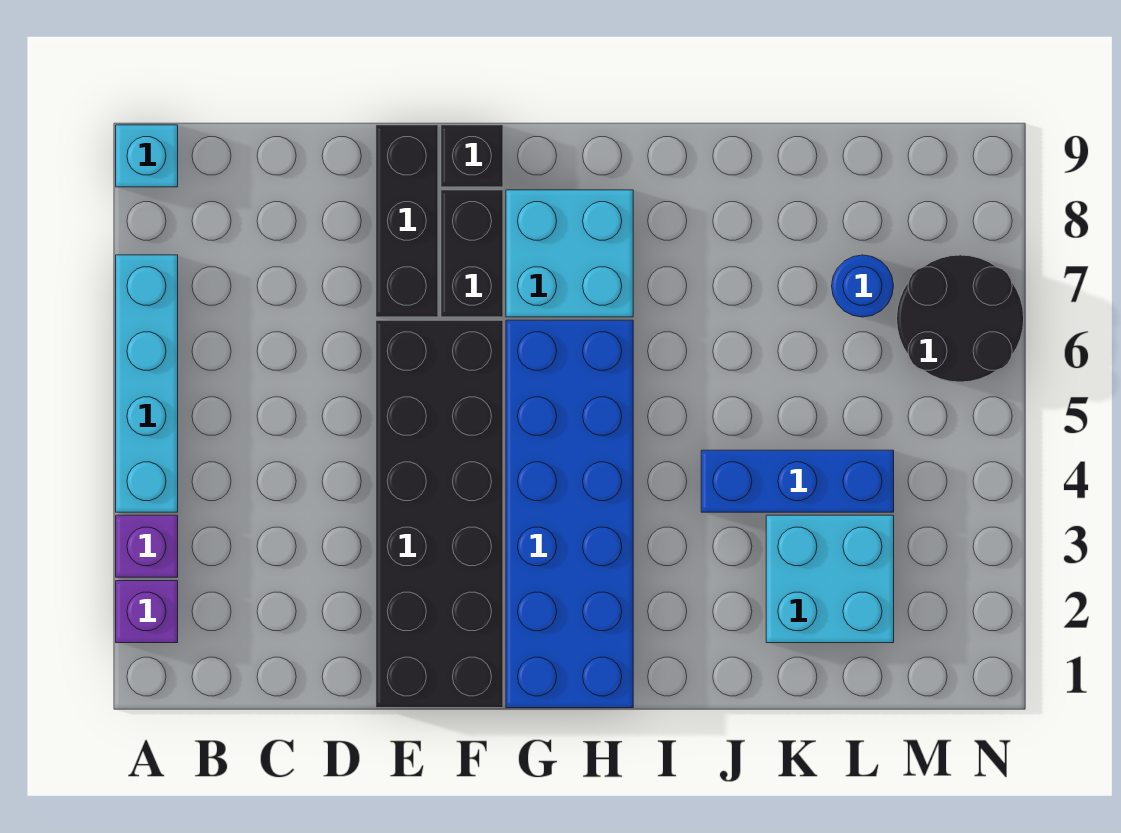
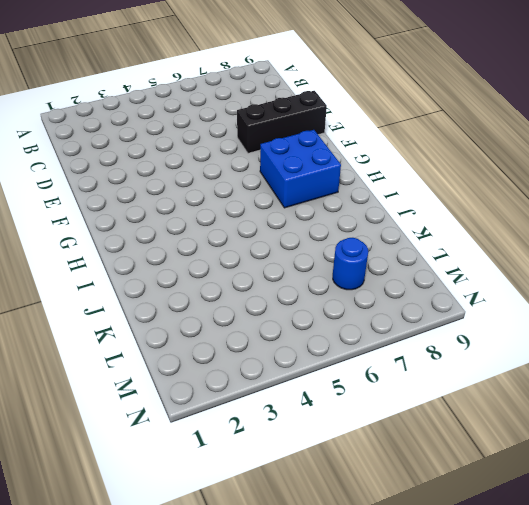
blue brick G7:H8 level 1 -> cyan brick G7:H8 level 1
none -> purple brick A2 level 1
none -> purple brick A3 level 1
none -> cyan brick A4:A7 level 1

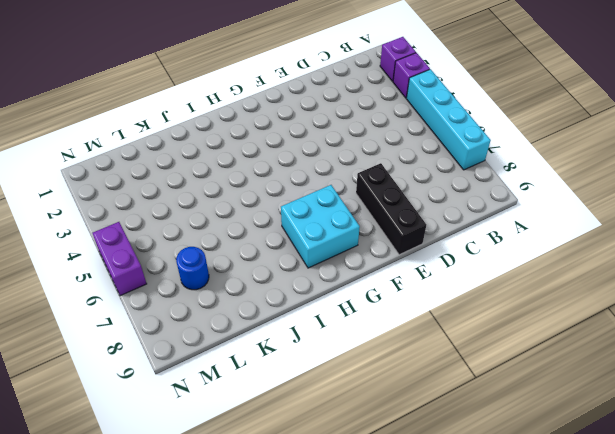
purple brick N5:N6 level 1 -> black round brick M6:N7 level 1
none -> cyan brick A9 level 1
none -> black brick E1:F6 level 1
none -> black brick F7:F8 level 1

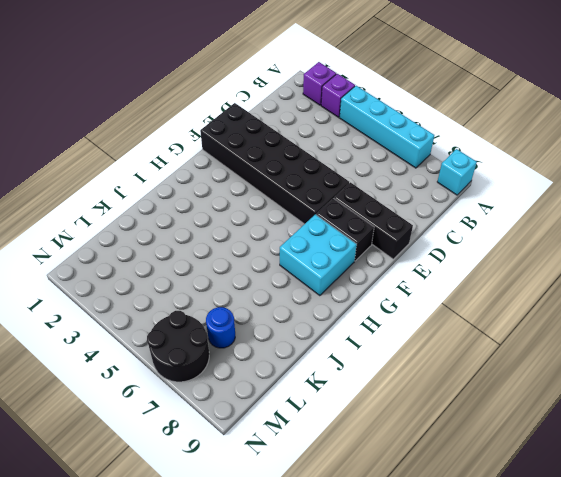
none -> black brick F9 level 1
none -> blue brick G1:H6 level 1
none -> blue brick J4:L4 level 1

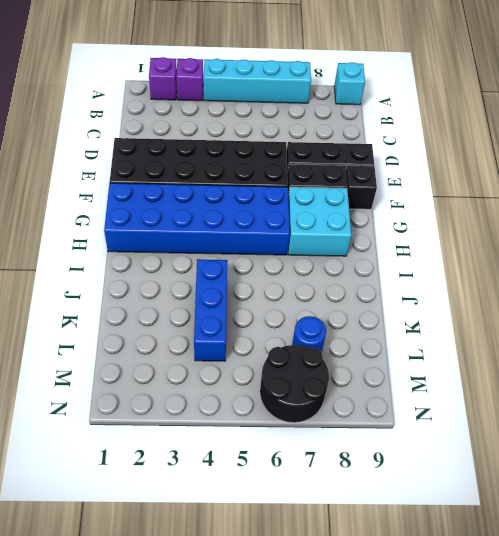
none -> cyan brick K2:L3 level 1

